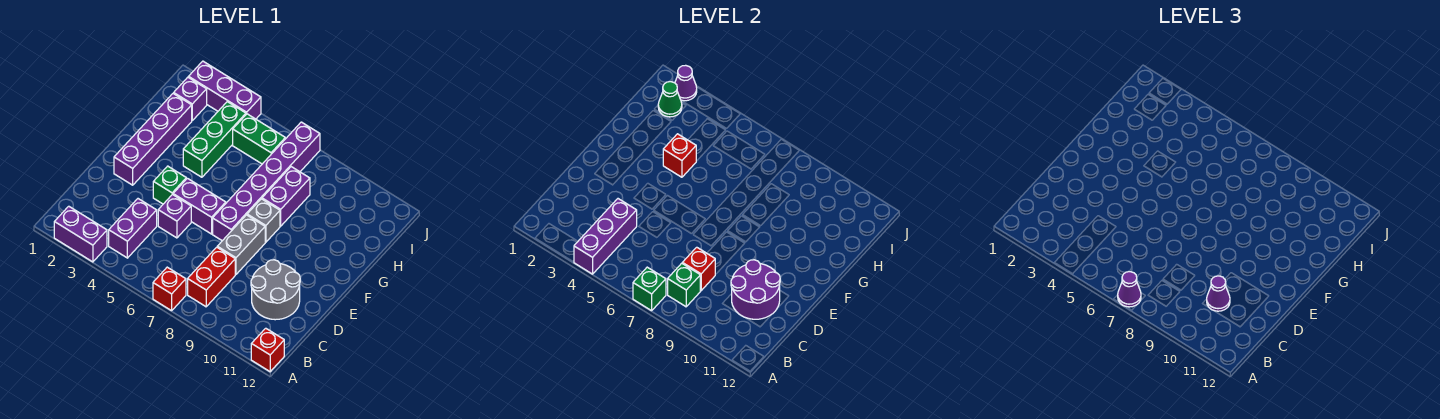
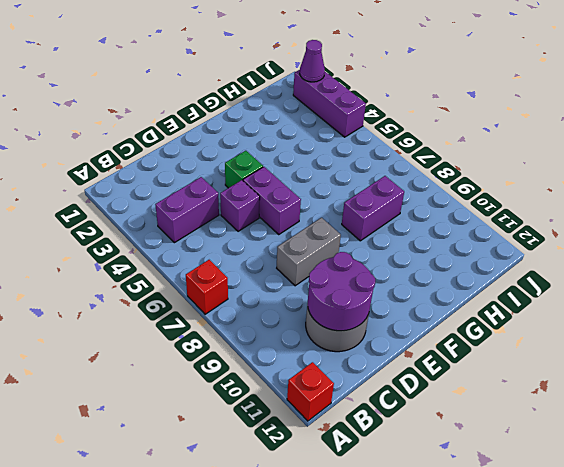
none -> purple brick A2:A3 level 1
none -> red brick B8:C8 level 1
none -> purple brick E2:H2 level 1

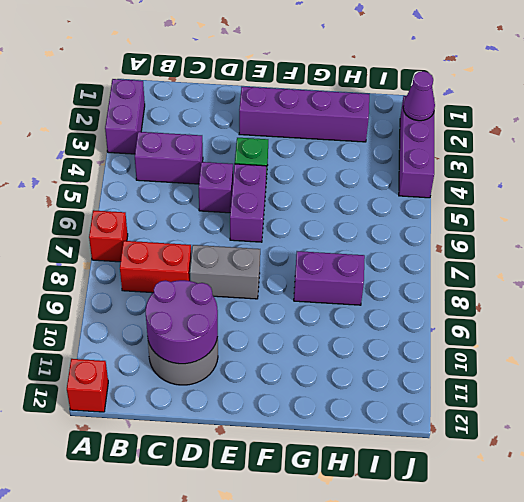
none -> purple brick E7:J7 level 1
none -> grey brick F8 level 1
none -> green brick G4:I4 level 1

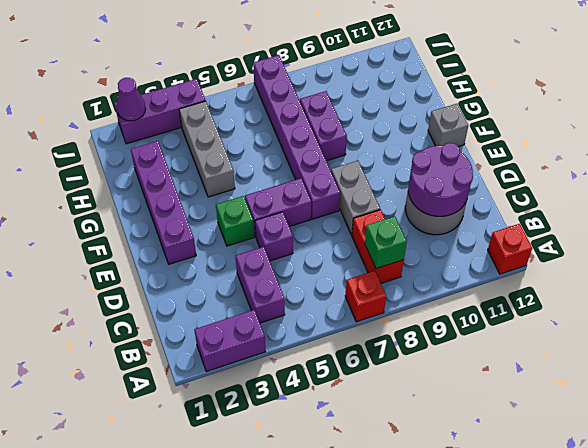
grey brick F12 level 1 -> grey brick F8 level 1
grey brick G4:I4 level 1 -> green brick G4:I4 level 1
none -> purple brick I2 level 1
none -> green brick I5:I6 level 1
none -> purple brick A4:C4 level 2

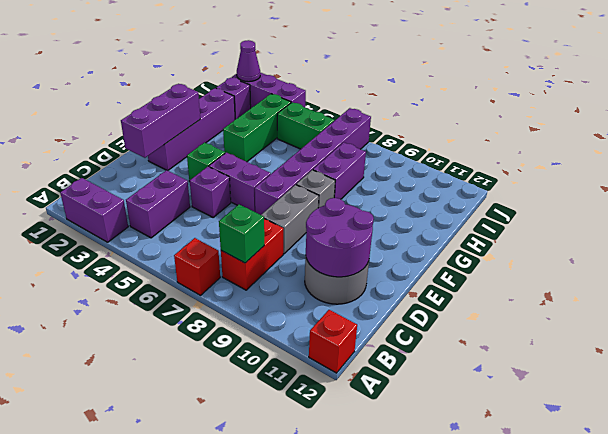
purple brick D2:F2 level 2 -> purple brick A4:C4 level 2
none -> green brick A7 level 2
none -> red brick C8 level 2
none -> red brick G4 level 2

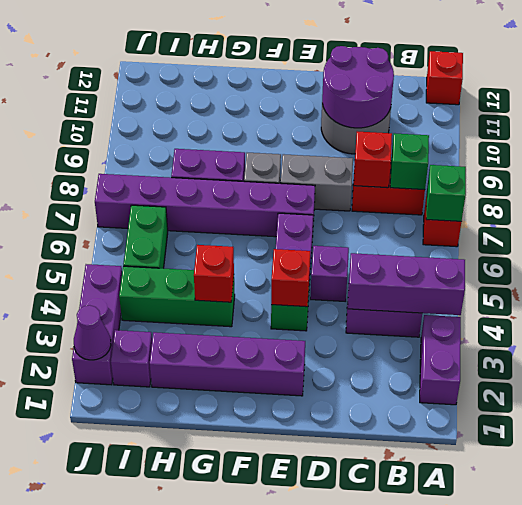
red brick E4 level 2 -> none
none -> green cone I2 level 2
none -> purple cone A7 level 3
none -> purple cone C10 level 3

